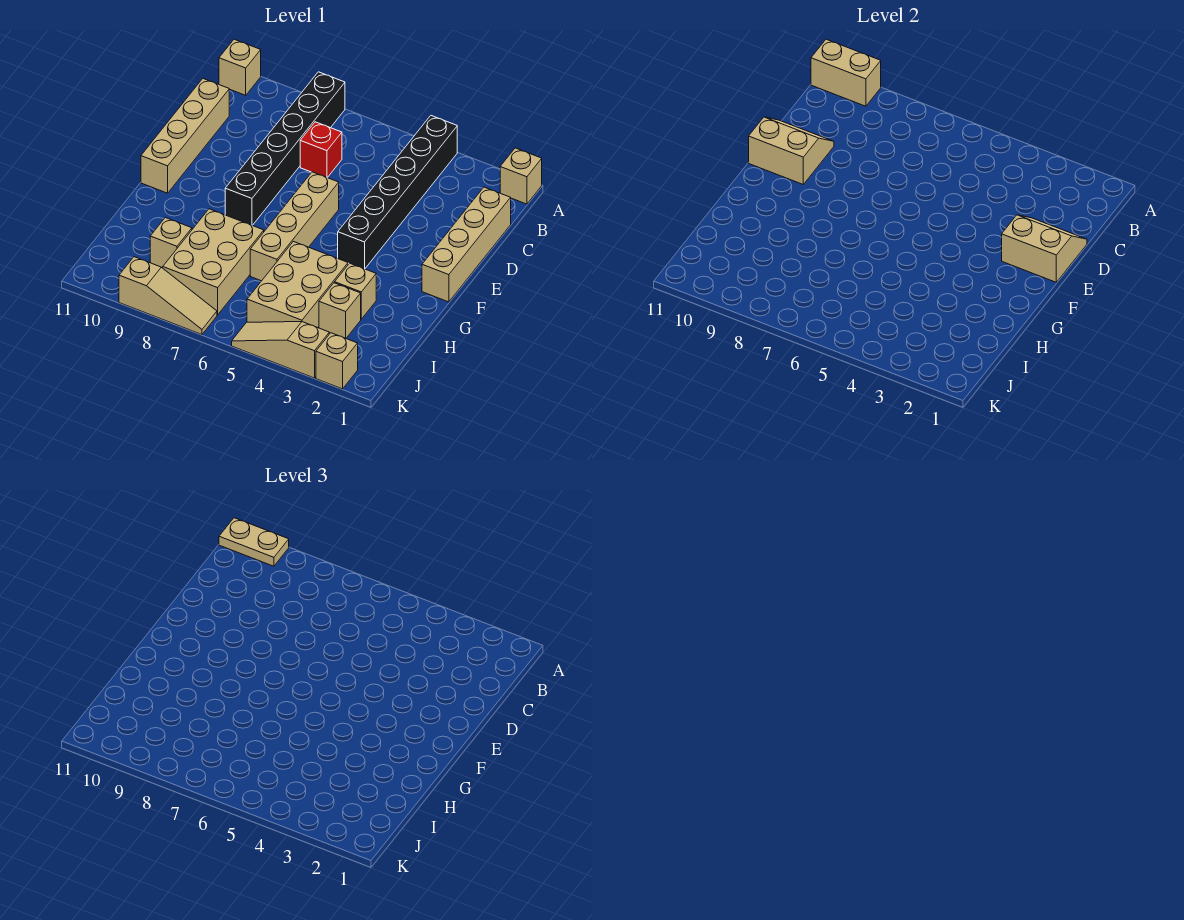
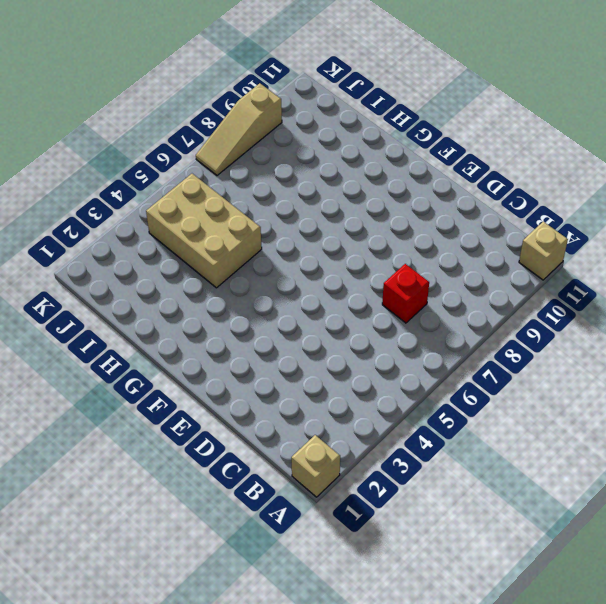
none -> black brick A4:F4 level 1
none -> black brick A8:F8 level 1
none -> tan brick C1:F1 level 1

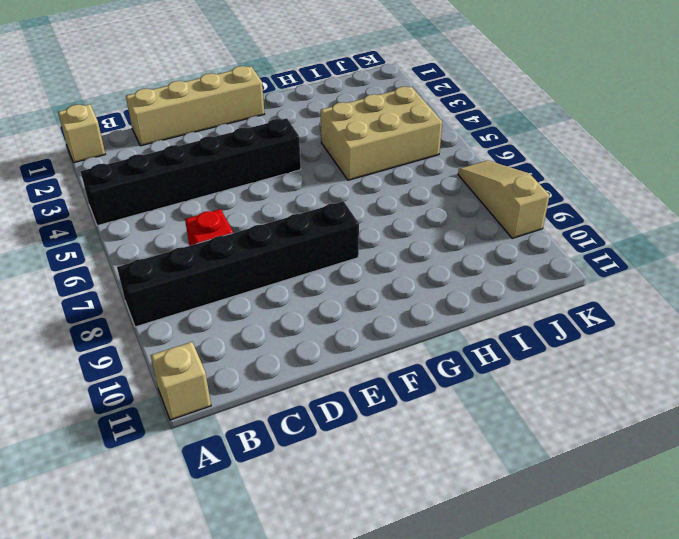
none -> tan brick C11:F11 level 1
none -> tan brick E6:H6 level 1
none -> tan brick H3 level 1

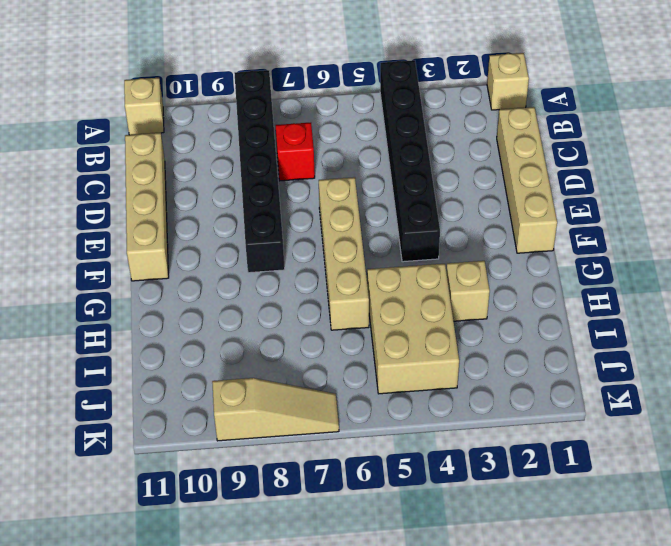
none -> tan brick H7:J8 level 1
none -> tan brick I3 level 1
none -> tan brick I9 level 1

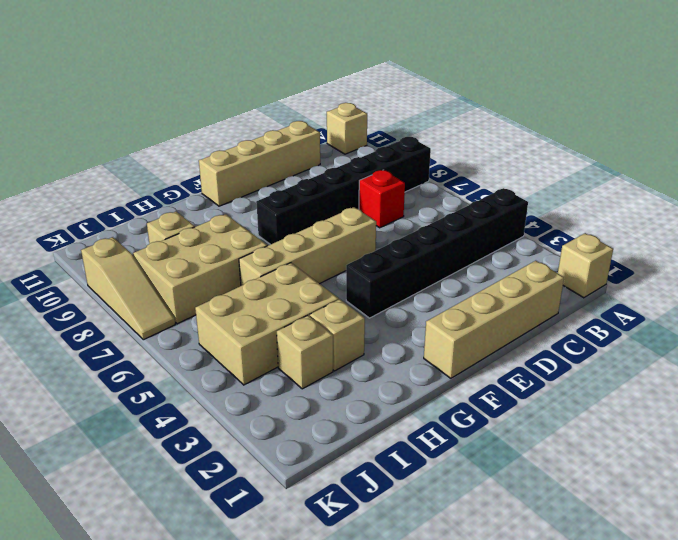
none -> tan brick K2 level 1
none -> tan slope K3:K5 level 1 top 3
none -> tan brick A10:A11 level 2

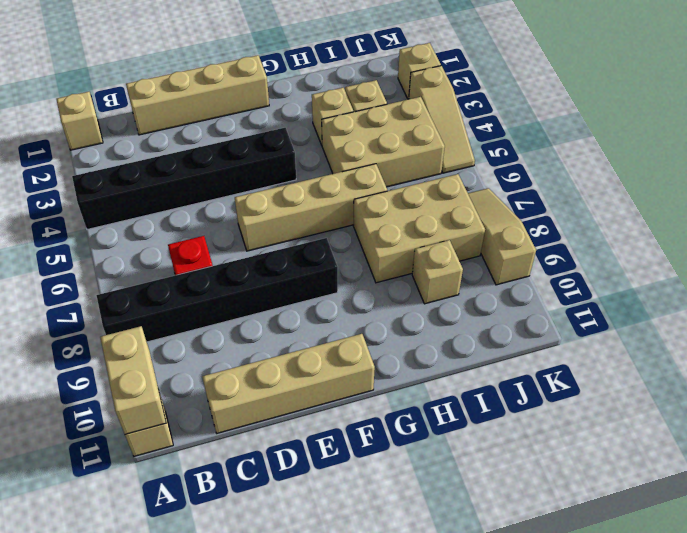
none -> tan slope D1:E2 level 2 top E
none -> tan slope D10:E11 level 2 top E
none -> tan plate A10:A11 level 3

